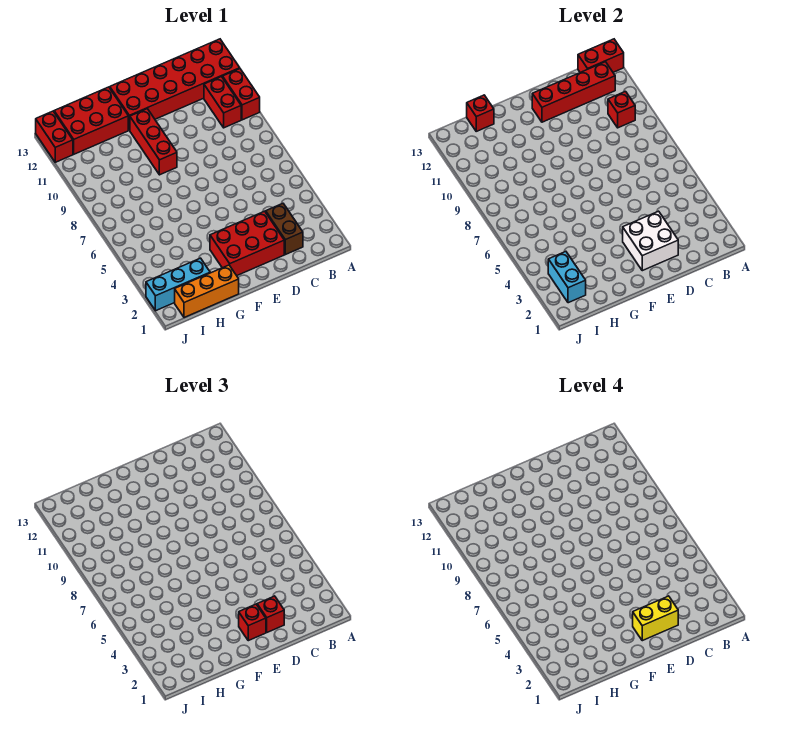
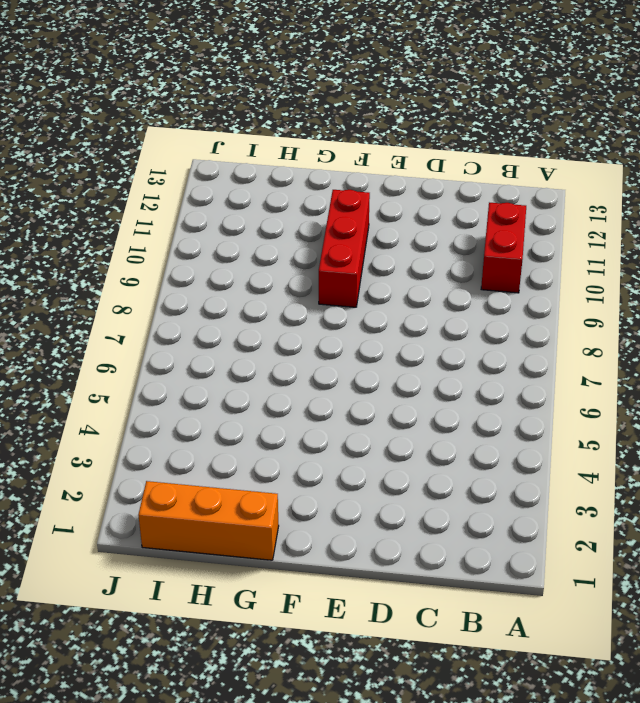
none -> red brick A10:A11 level 1
none -> red brick A12:F13 level 1
none -> brown brick C2:C3 level 1

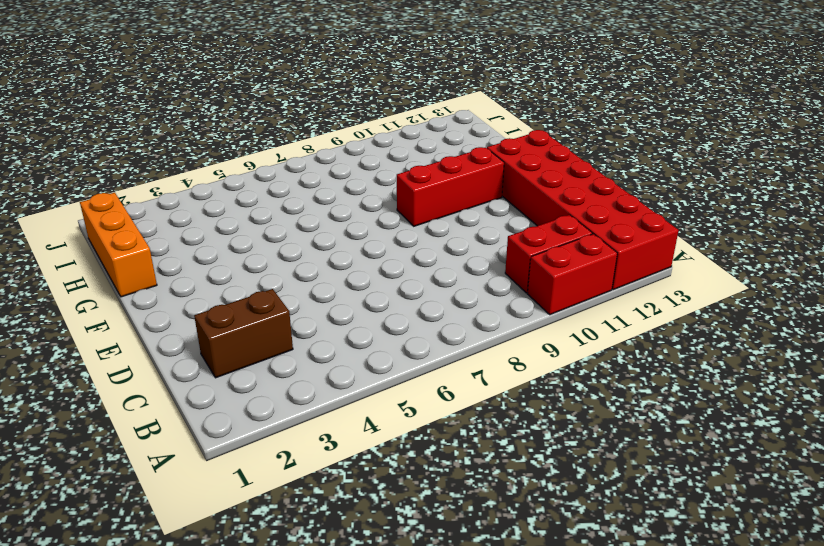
none -> red brick D2:F3 level 1
none -> red brick G12:I13 level 1
none -> cyan brick H2:J2 level 1

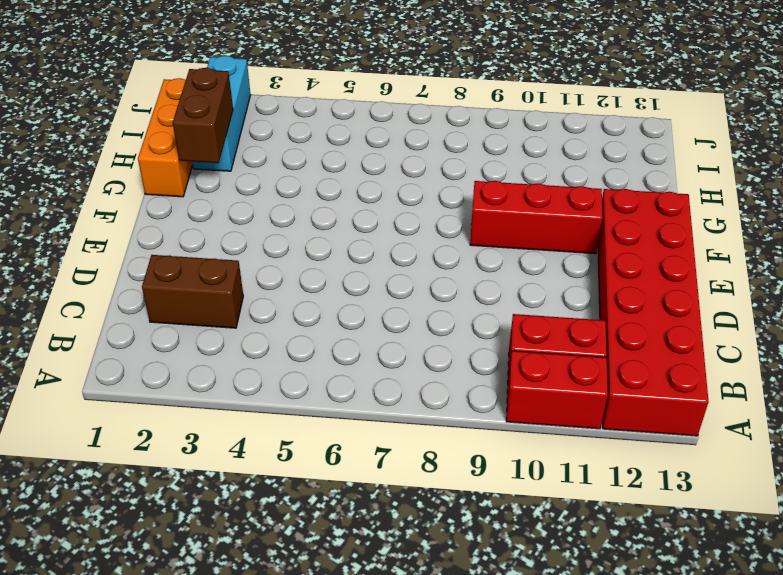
brown brick G2:H2 level 2 -> none
none -> red brick D2:F3 level 1
none -> red brick G12:I13 level 1
none -> red brick J12:J13 level 1

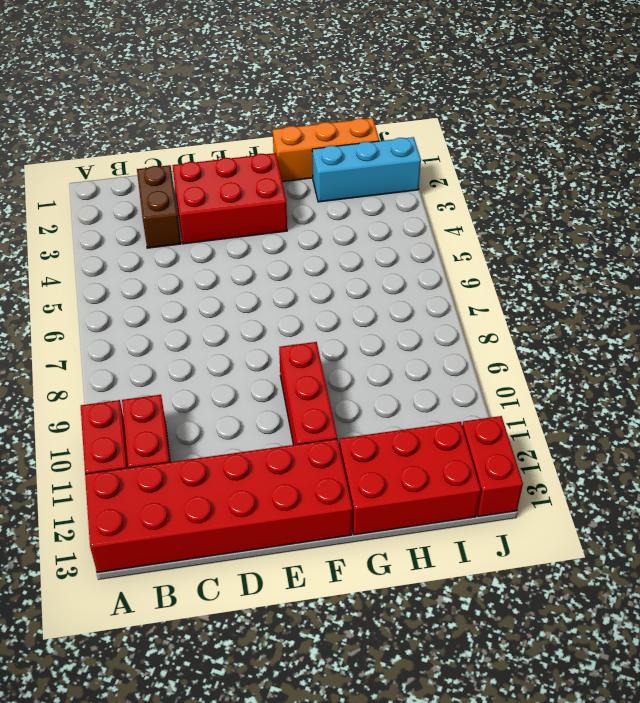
none -> red brick A13:B13 level 2
none -> red brick B10 level 2
none -> red brick B12:E12 level 2

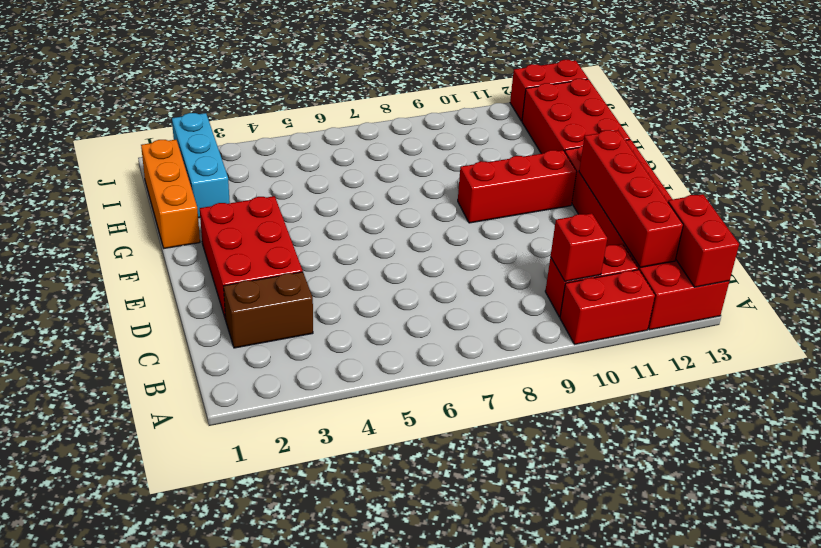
none -> white brick D2:E3 level 2
none -> red brick H13 level 2
none -> cyan brick I2:I3 level 2

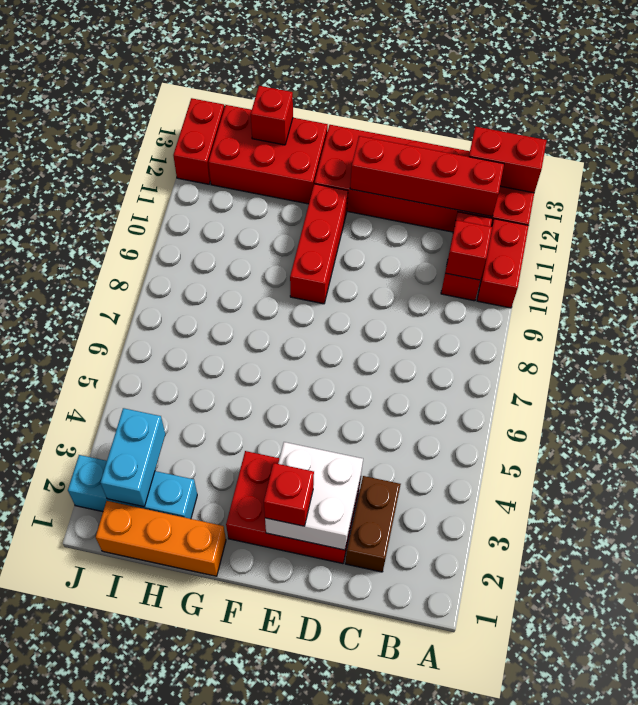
none -> red brick D2 level 3
none -> yellow brick D2:E2 level 4

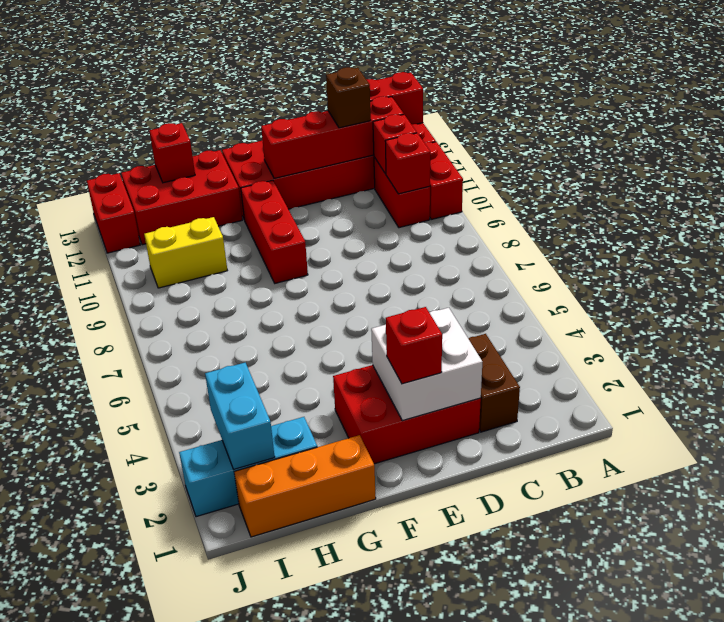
red brick B11 level 2 -> red brick D2 level 3
brown brick C12 level 3 -> none
yellow brick H10:I10 level 1 -> yellow brick D2:E2 level 4

